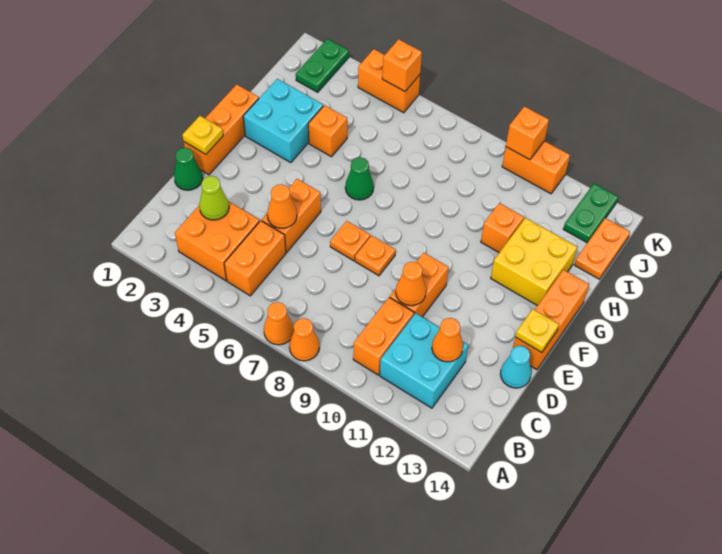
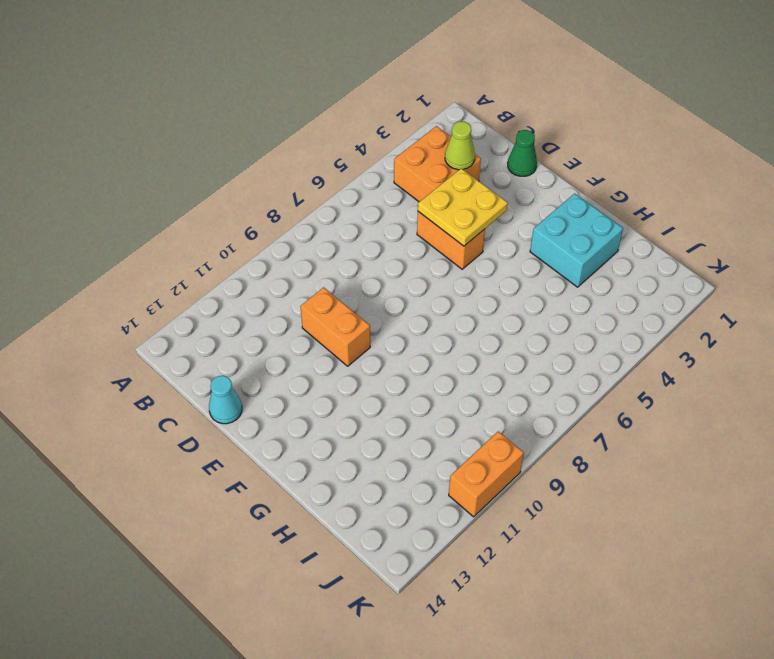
yellow plate D4:E5 level 2 -> orange cone D5 level 2
none -> orange cone A7 level 1
none -> orange cone A8 level 1
none -> orange brick B5:C5 level 1
none -> orange brick B10:C10 level 1

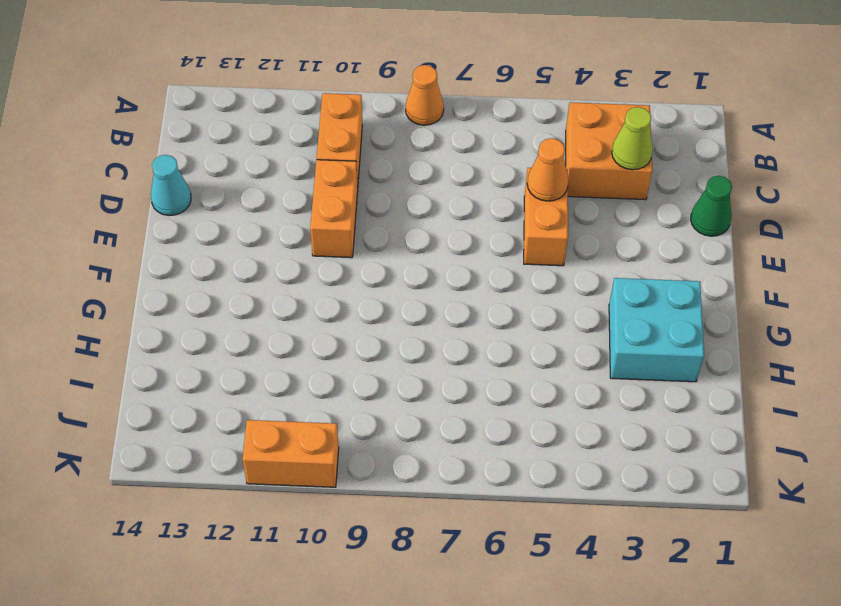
none -> orange cone A7 level 1
none -> orange brick B5:C5 level 1
none -> cyan brick B11:C12 level 1
none -> orange brick E1:G1 level 1

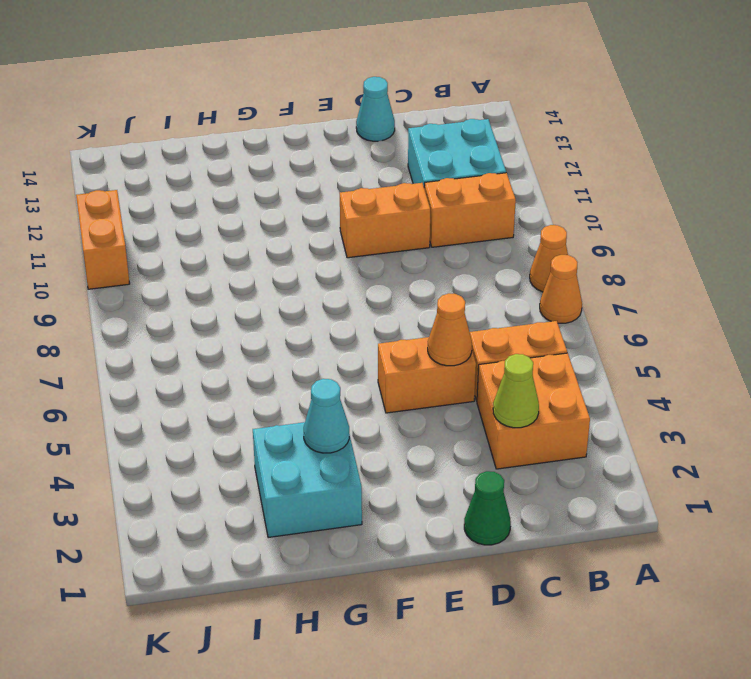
cyan cone G3 level 2 -> none
none -> orange brick E1:G1 level 1
none -> orange plate E7 level 1
none -> orange plate E8 level 1
none -> orange brick E14:G14 level 1

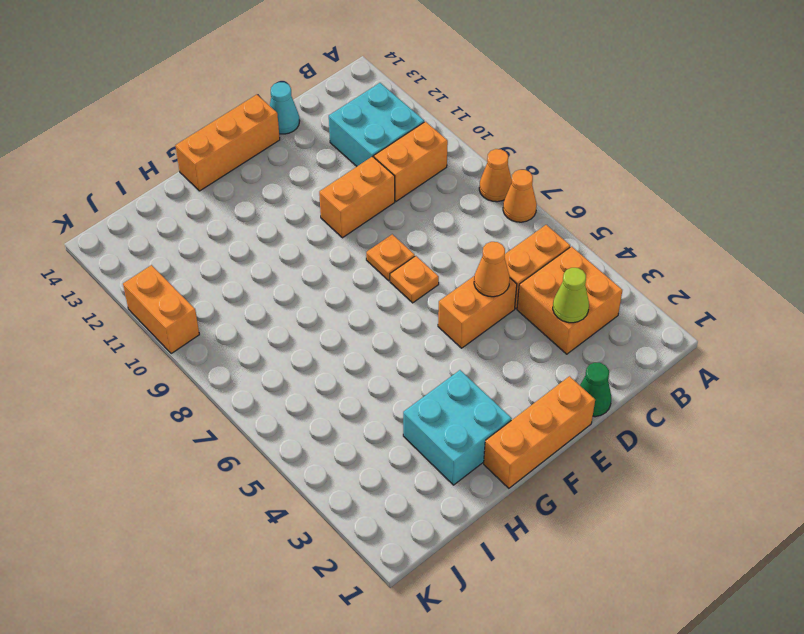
none -> green cone G6 level 1
none -> yellow brick G12:H13 level 1
none -> orange brick H4 level 1
none -> orange brick H11 level 1

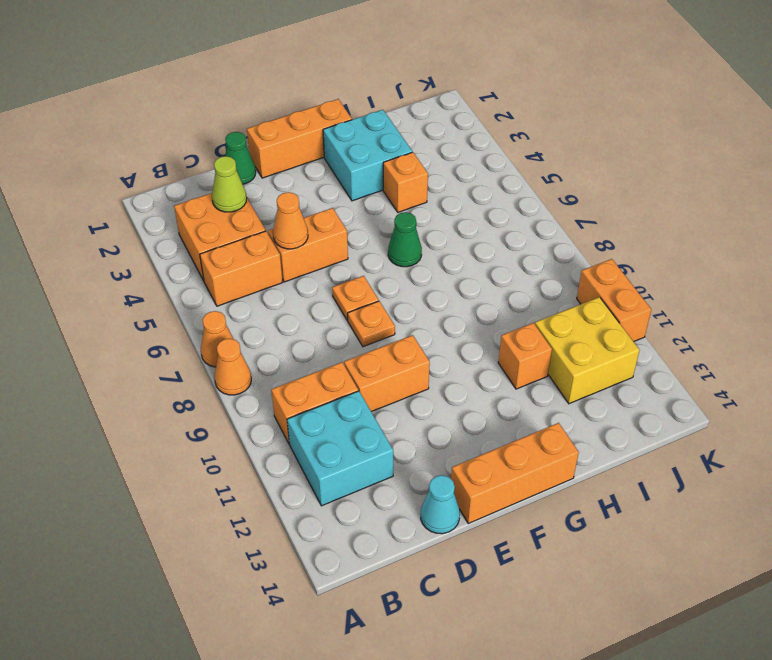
yellow brick I11:J12 level 1 -> yellow brick G12:H13 level 1
none -> orange plate I14:J14 level 1
none -> green plate J2:K2 level 1
none -> green plate J13:K13 level 1
none -> orange brick K4:K5 level 1

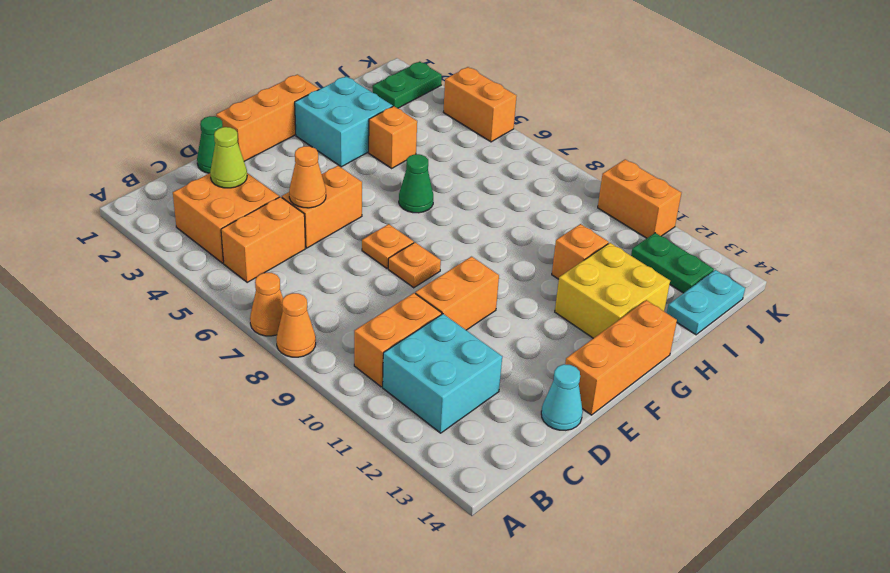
cyan plate I14:J14 level 1 -> orange plate I14:J14 level 1
green plate J12:J13 level 1 -> green plate J13:K13 level 1
none -> orange cone C12 level 2
none -> orange cone D10 level 2
none -> yellow plate E1 level 2
none -> yellow plate E14 level 2

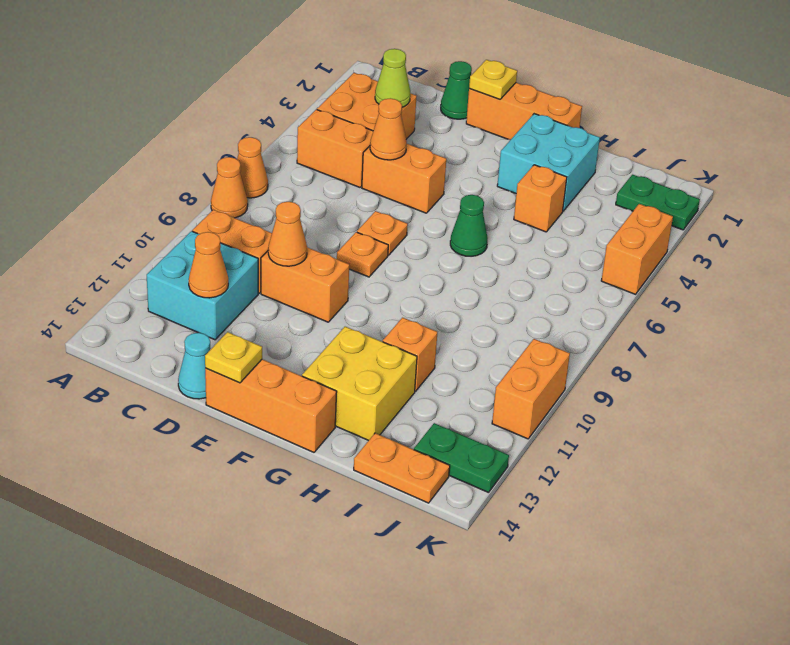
none -> orange brick K5 level 2
none -> orange brick K10 level 2

